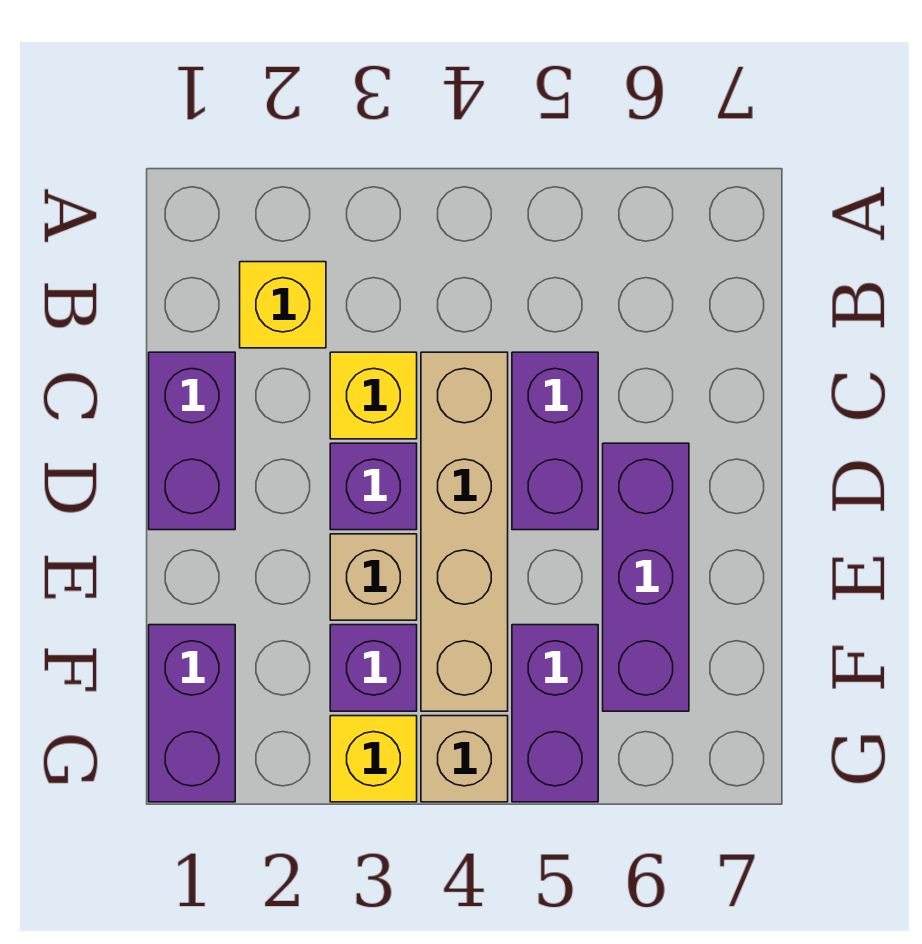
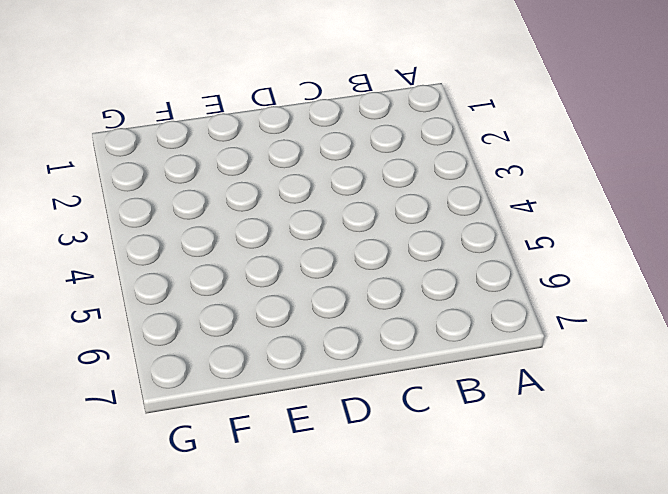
none -> yellow brick B2 level 1
none -> purple brick C1:D1 level 1
none -> yellow brick C3 level 1

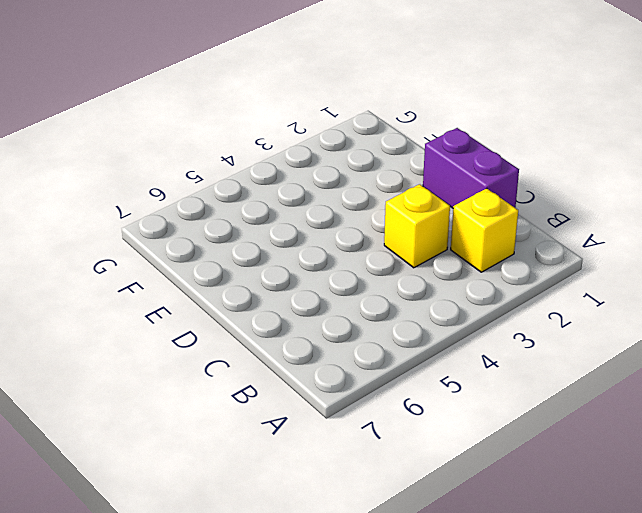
none -> tan brick C4:F4 level 1
none -> purple brick C5:D5 level 1
none -> purple brick D3 level 1

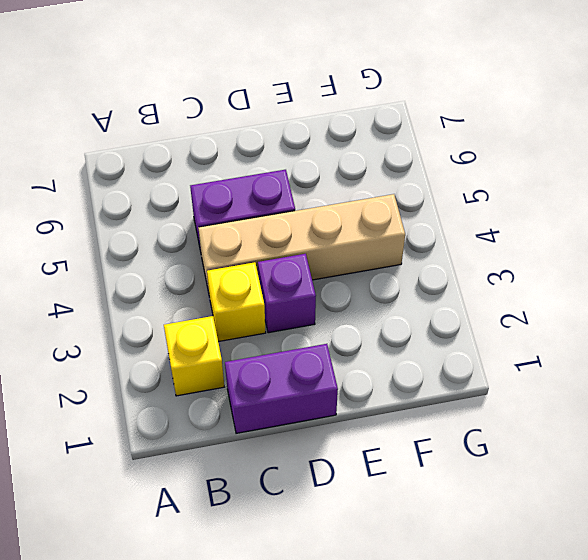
none -> purple brick D6:F6 level 1
none -> tan brick E3 level 1
none -> purple brick F1:G1 level 1

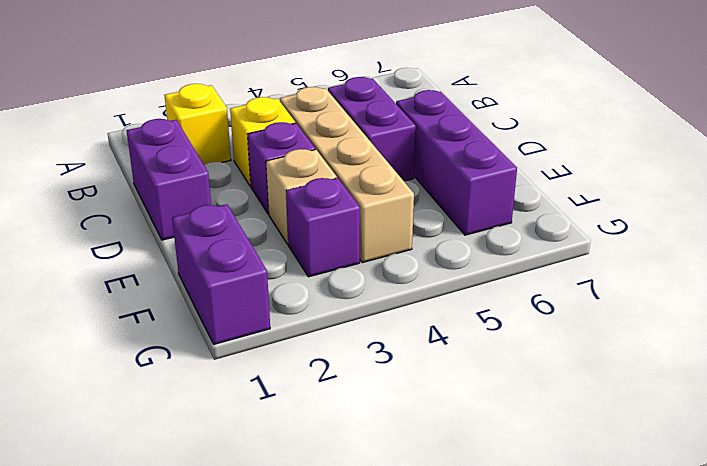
none -> purple brick F5:G5 level 1
none -> yellow brick G3 level 1
none -> tan brick G4 level 1

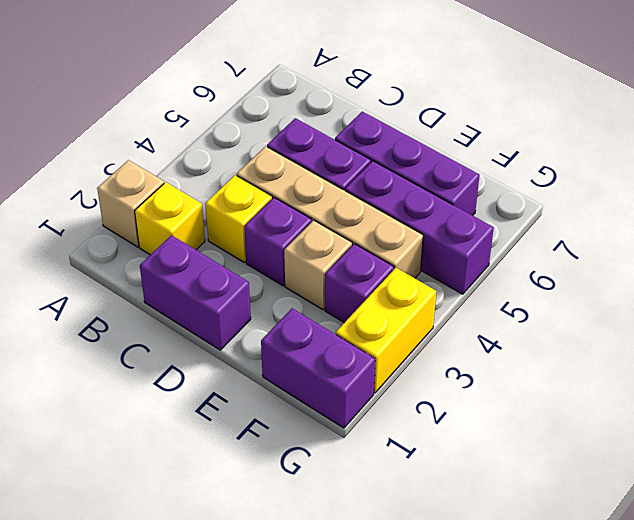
tan brick A2 level 1 -> tan brick G4 level 1
purple brick E5:G5 level 1 -> purple brick F5:G5 level 1
yellow brick G2:G3 level 1 -> yellow brick G3 level 1

